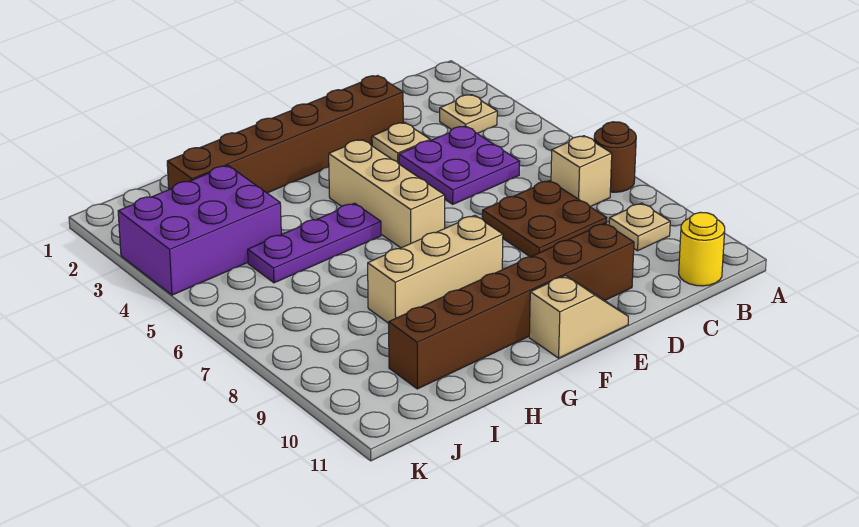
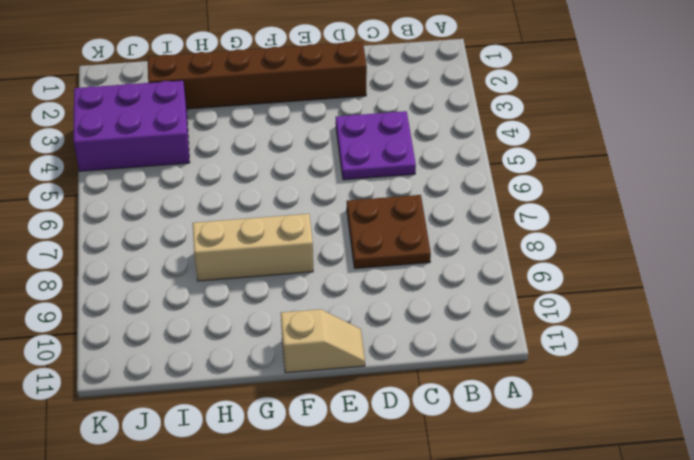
none -> brown round brick A7 level 1
none -> tan plate B3 level 1
none -> tan brick B7 level 1

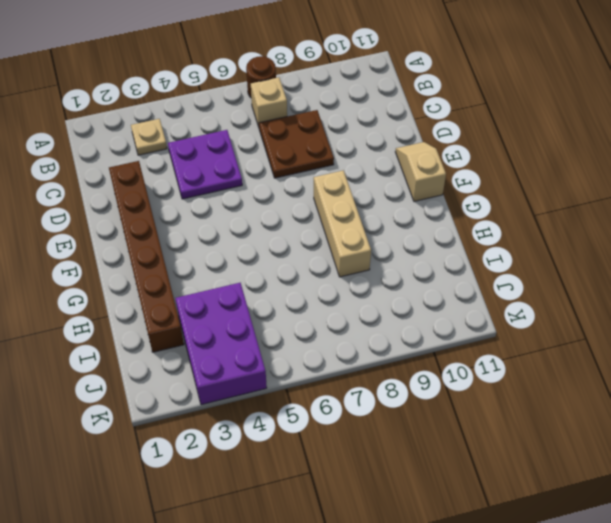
none -> tan plate B9 level 1
none -> yellow round brick B11 level 1
none -> tan plate D3 level 1

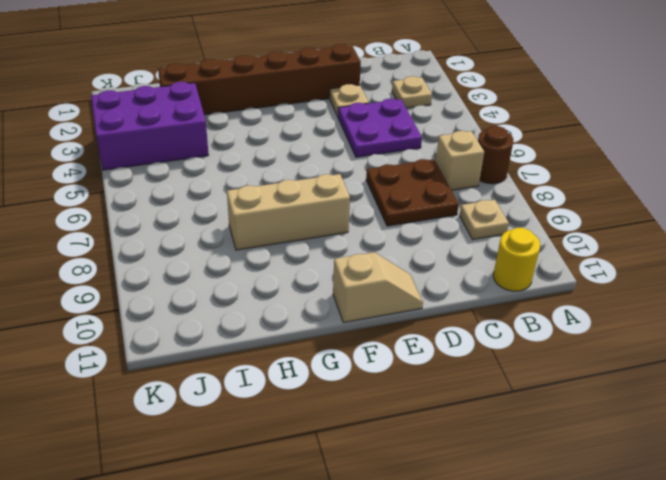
none -> brown brick D10:I10 level 1
none -> tan brick F4:F6 level 1
none -> purple plate G5:I5 level 1

